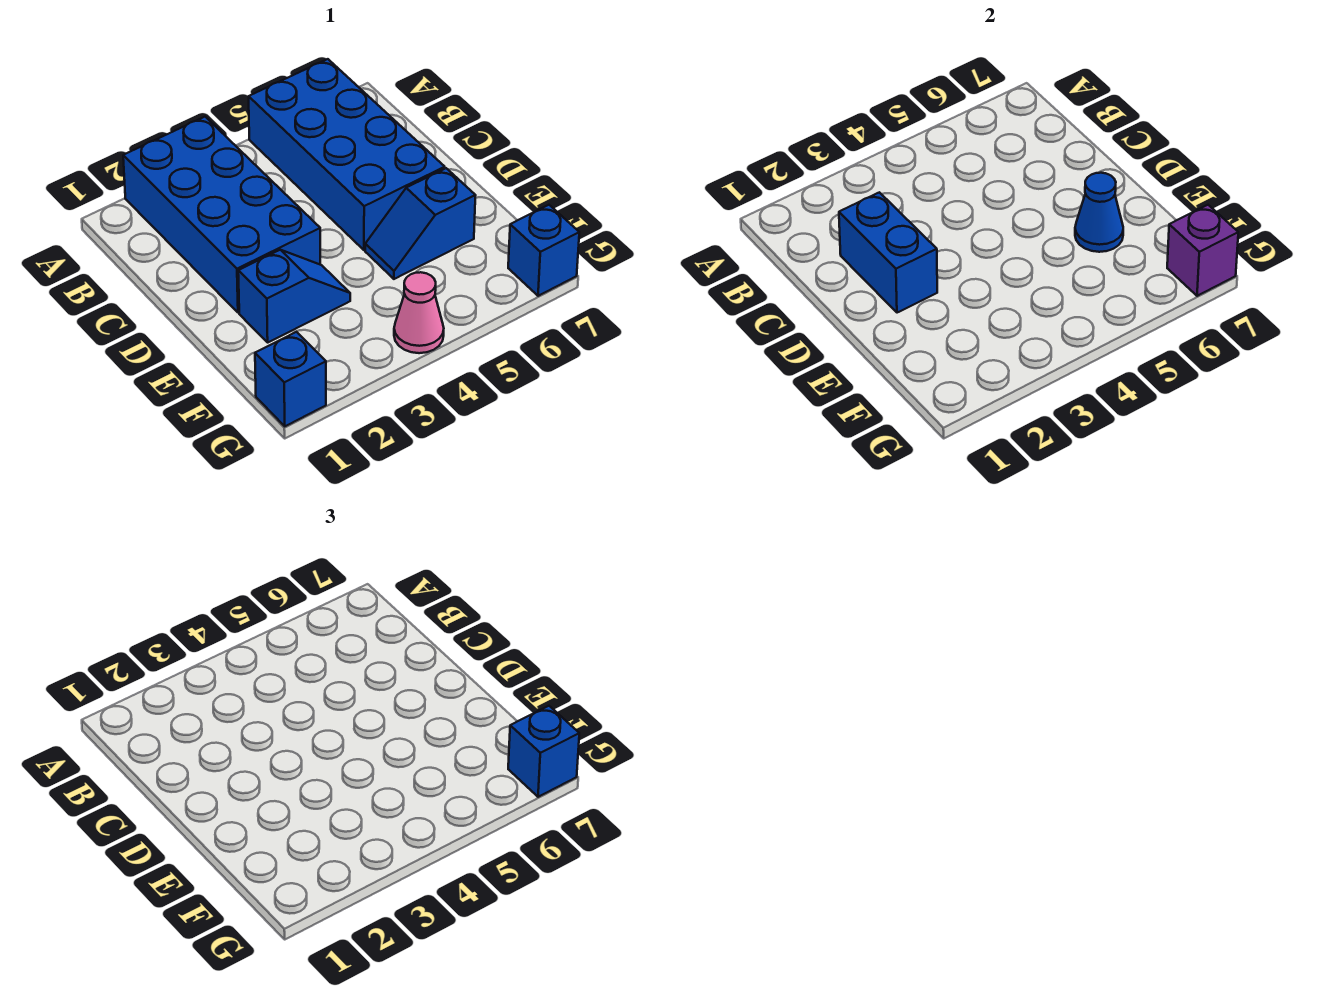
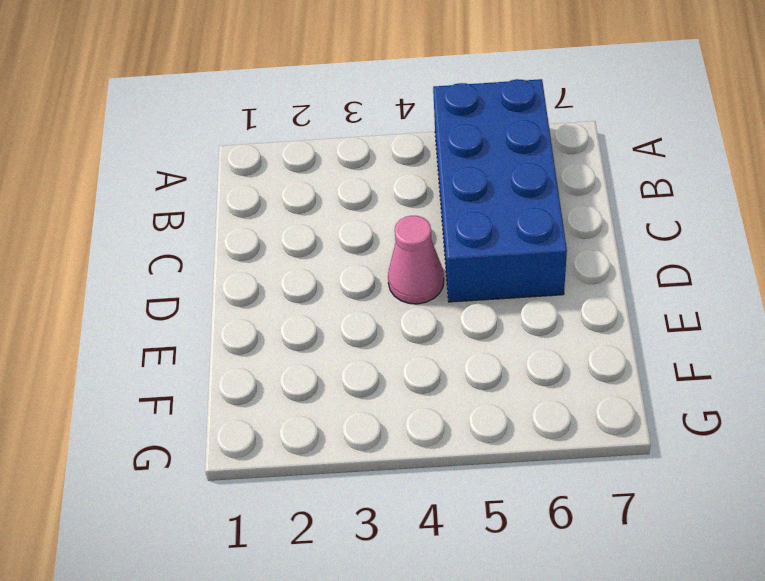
pink cone D4 level 1 -> pink cone G4 level 1
none -> blue brick A2:D3 level 1
none -> blue slope E2:E3 level 1 top 2

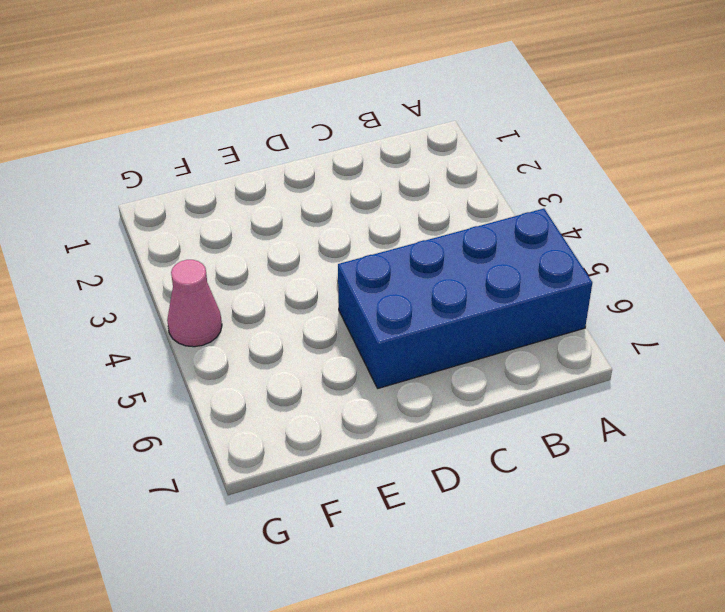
none -> blue brick A2:D3 level 1
none -> blue slope E2:E3 level 1 top 2

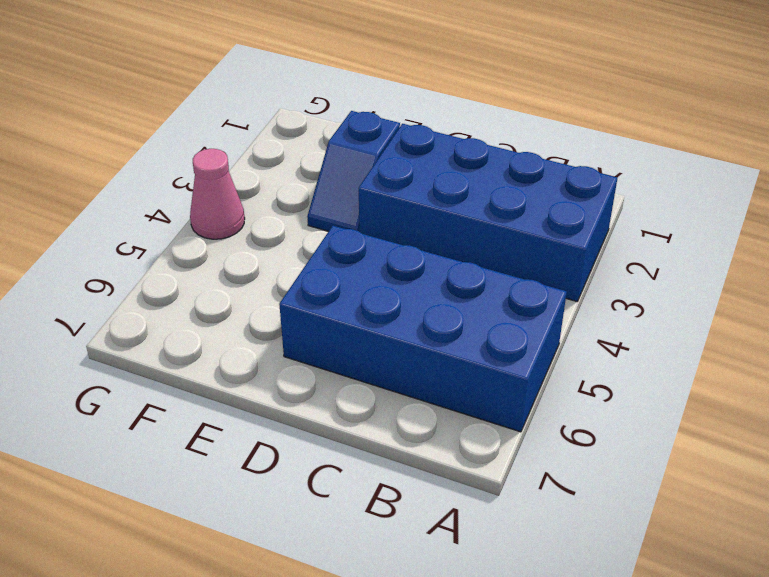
none -> blue slope E5:E6 level 1 top 6
none -> blue brick G1 level 1

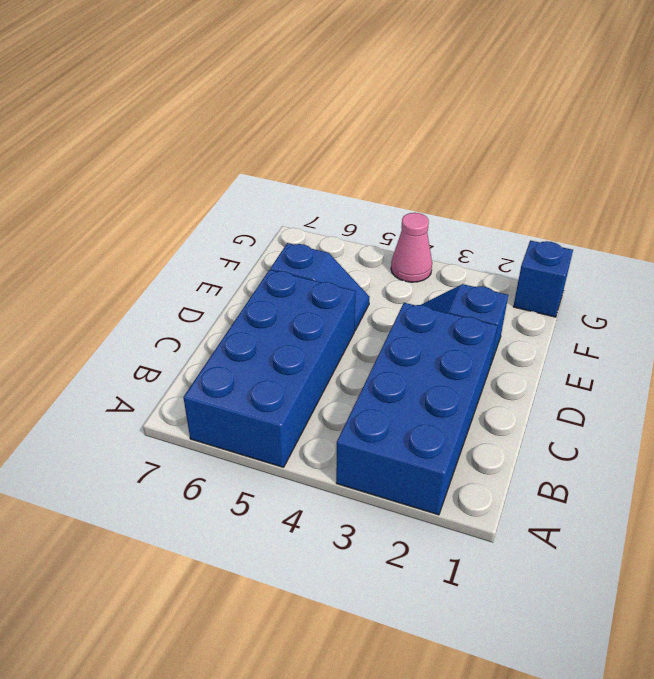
none -> blue brick G7 level 1
none -> blue brick C2:D2 level 2

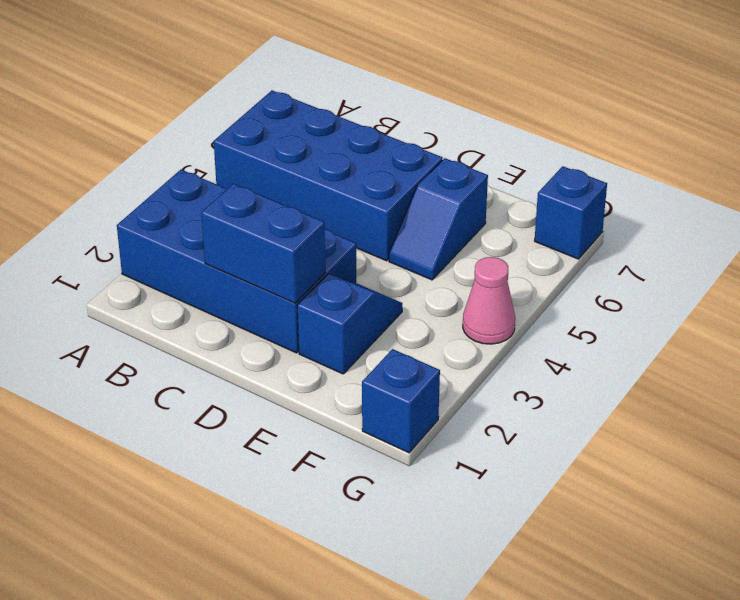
none -> blue cone E6 level 2
none -> purple brick G7 level 2

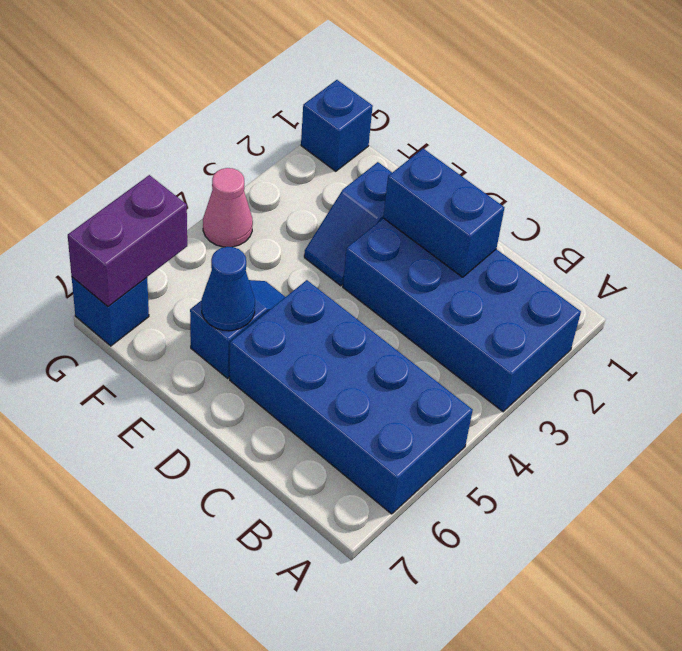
purple brick G6:G7 level 2 -> purple brick G7 level 2
none -> blue brick G7 level 3

